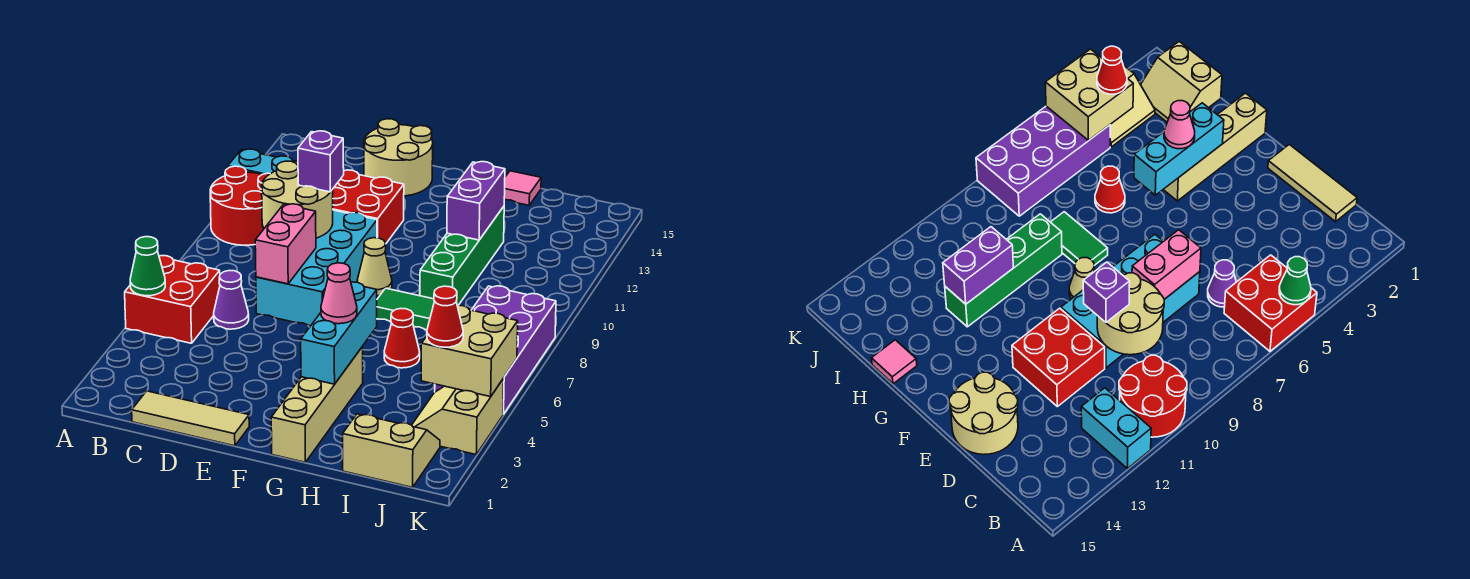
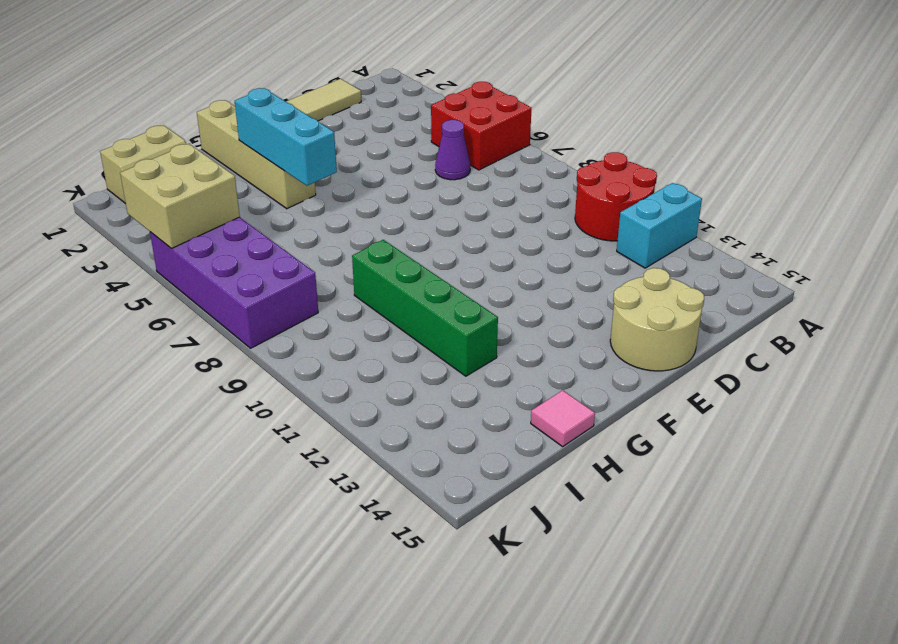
none -> cyan brick D7:E10 level 1
none -> red brick D11:E12 level 1
none -> tan cone F9 level 1

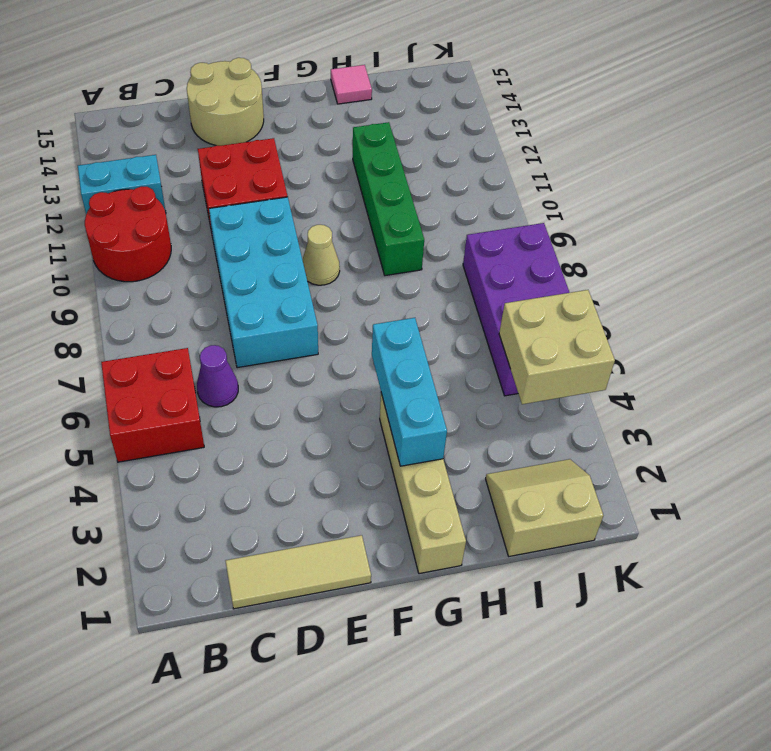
none -> green tile G8:H8 level 1
none -> red cone H6 level 1
none -> tan slope J3:K4 level 1 top K

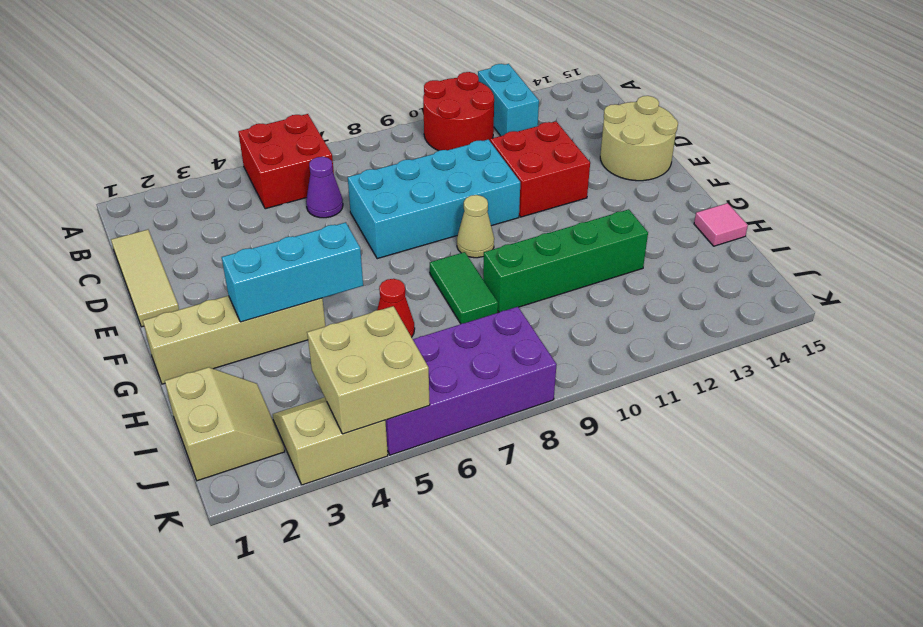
none -> green cone A5 level 2
none -> tan round brick C9:D10 level 2
none -> pink brick D7:D8 level 2

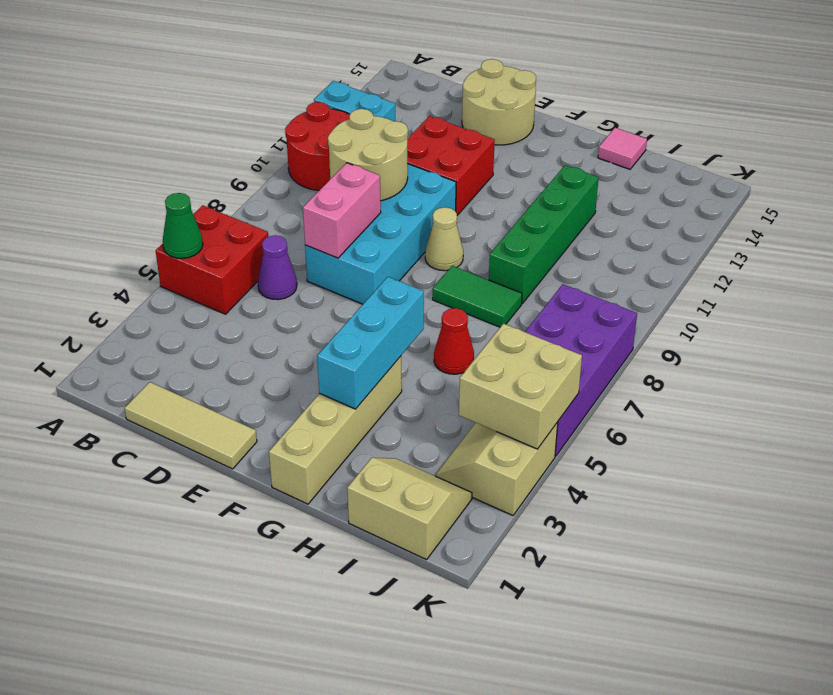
none -> purple brick H11:H12 level 2
none -> purple brick D10 level 3
none -> pink cone G4 level 3

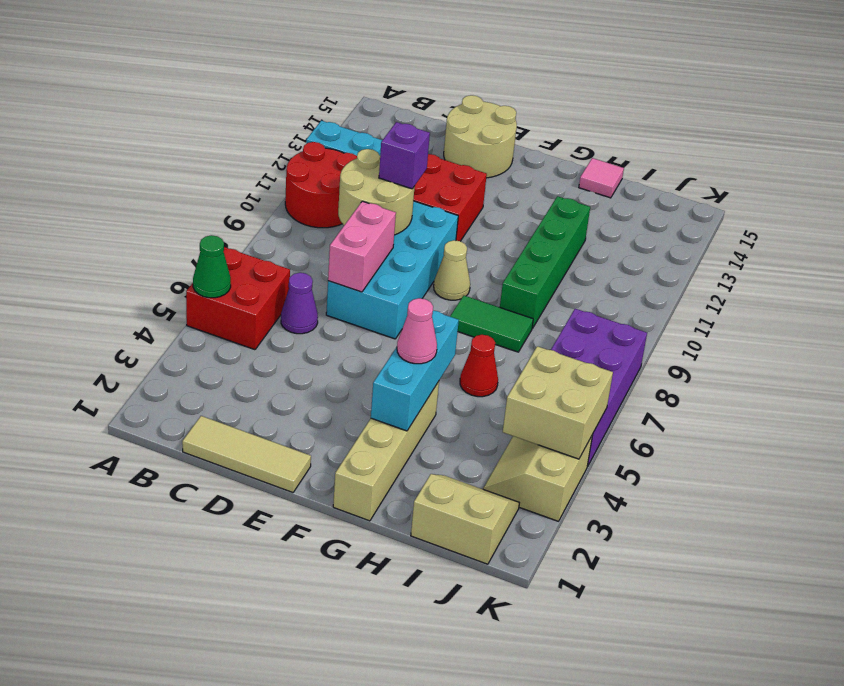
none -> purple brick H11:H12 level 2
none -> red cone J4 level 3

